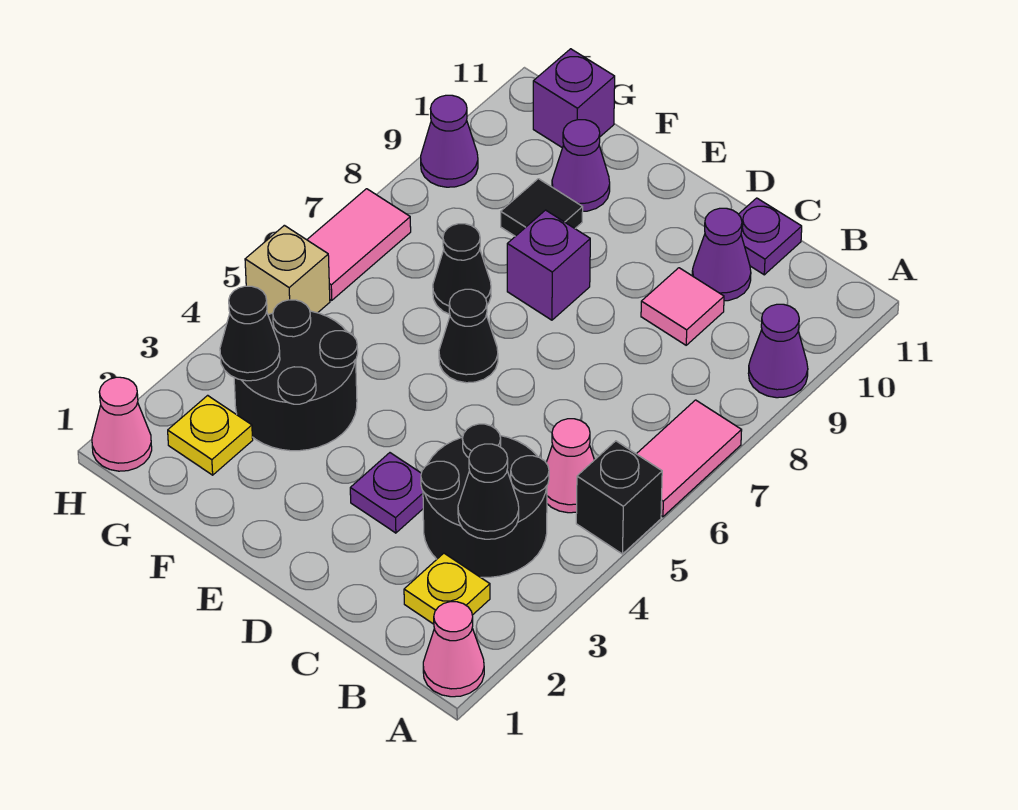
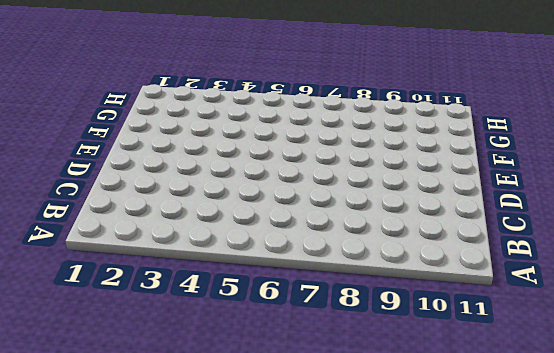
none -> pink cone A1 level 1
none -> black brick A5 level 1
none -> pink tile A6:A7 level 1

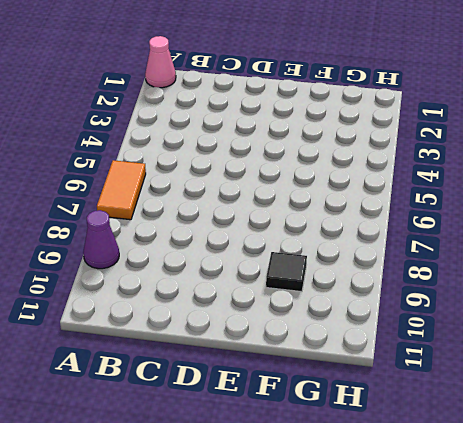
orange tile A6:A7 level 1 -> pink tile A6:A7 level 1
none -> black brick A5 level 1
none -> yellow plate B2 level 1
none -> black round brick B3:C4 level 1

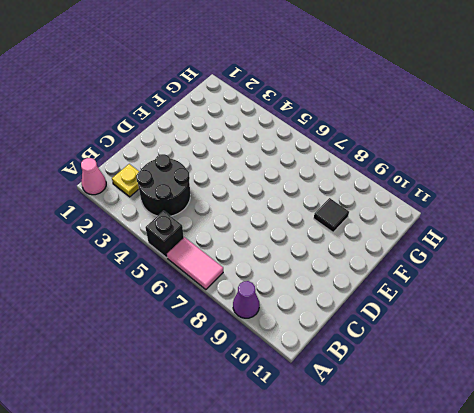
none -> pink cone B5 level 1
none -> pink tile C9 level 1
none -> purple cone C10 level 1

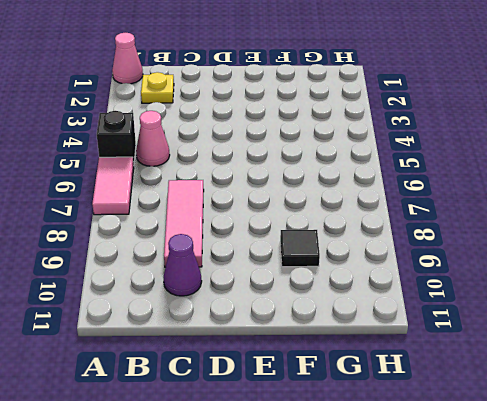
pink tile C7:C9 level 1 -> pink tile C9 level 1
none -> purple cone A9 level 1
none -> black round brick B3:C4 level 1
none -> purple plate C11 level 1

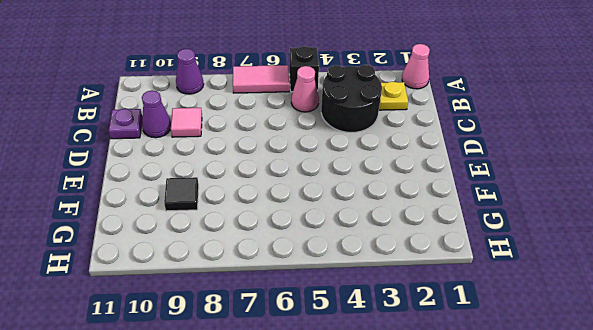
none -> purple plate D3 level 1
none -> black cone E6 level 1
none -> purple brick E8 level 1

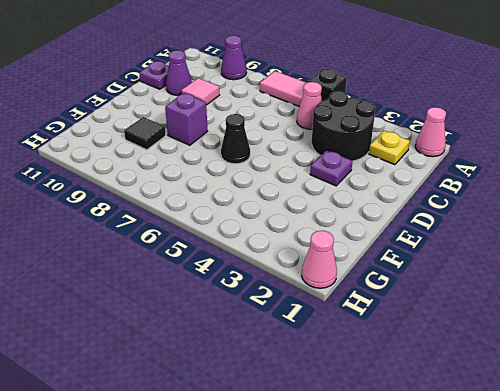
none -> black round brick F3:G4 level 1
none -> black cone F7 level 1
none -> purple cone F10 level 1

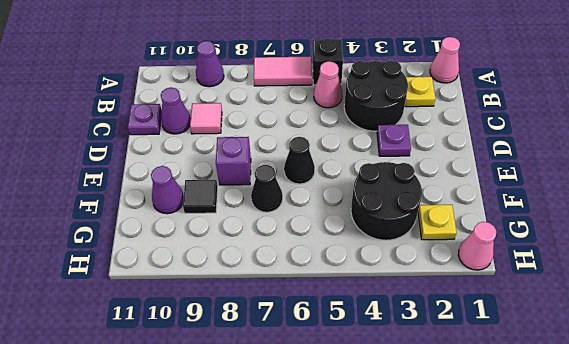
none -> purple brick G11 level 1
none -> tan brick H5 level 1
none -> pink tile H6:H7 level 1

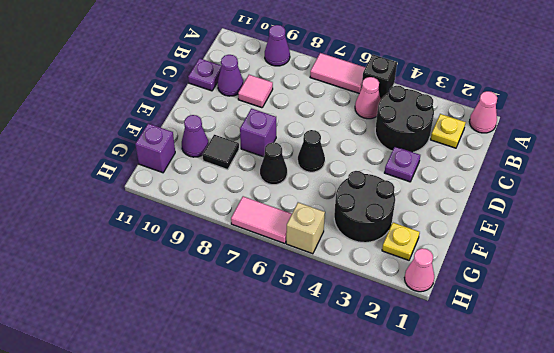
none -> purple cone H9 level 1
none -> black cone B3 level 2
none -> black cone G3 level 2

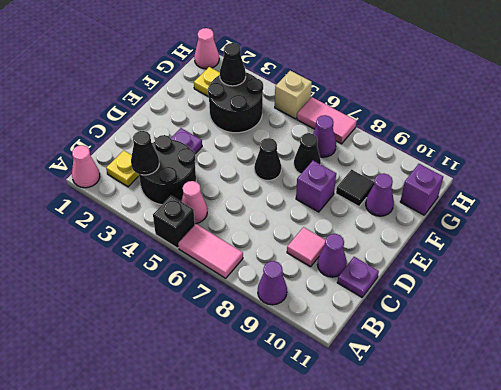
purple cone G7 level 1 -> purple cone H9 level 1

